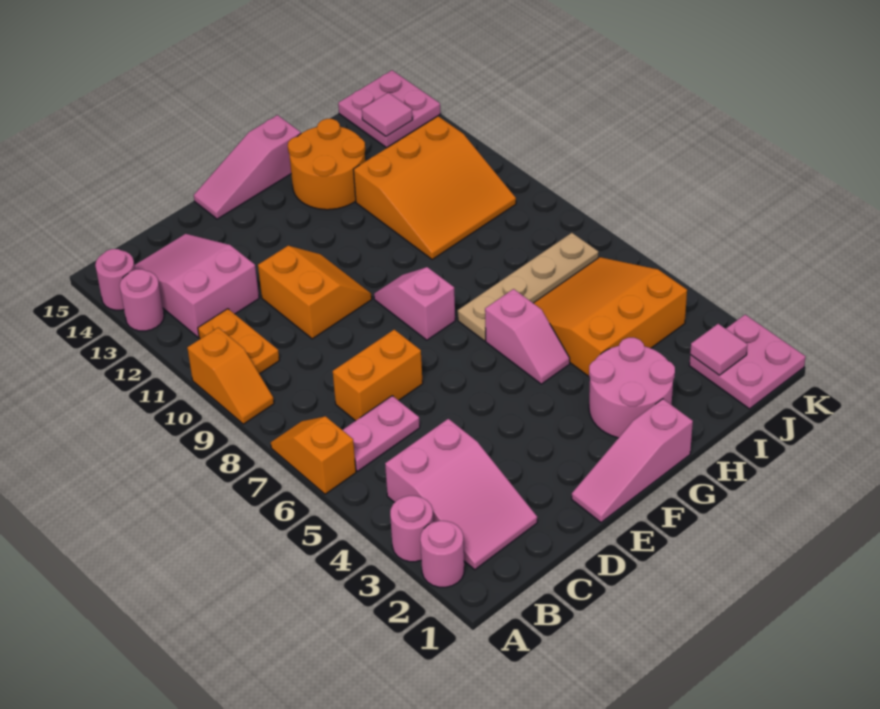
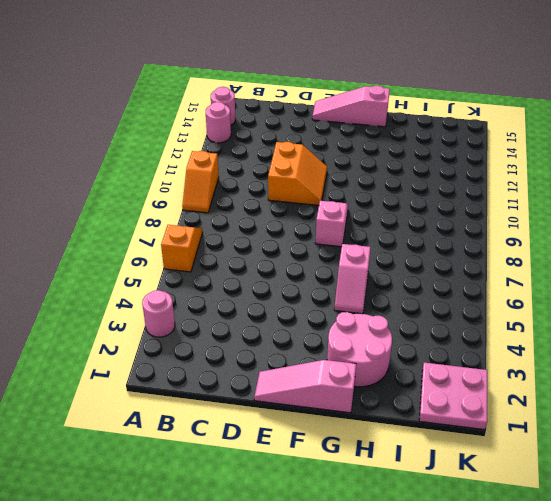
none -> pink round brick A2 level 1
none -> pink slope B2:C4 level 1 top 4
none -> pink plate B6:C6 level 1

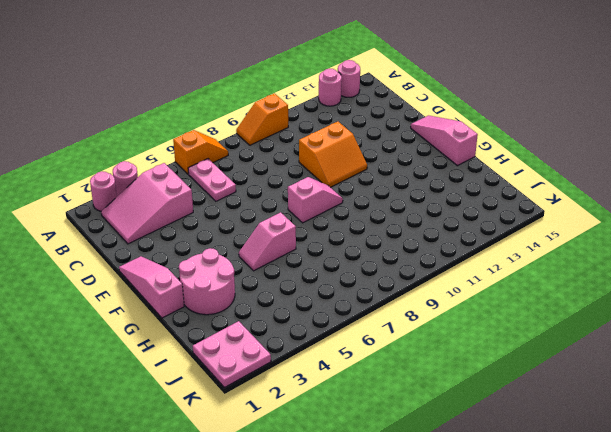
none -> orange plate B10:B11 level 1
none -> pink slope B12:C14 level 1 top 12
none -> orange brick C7:D7 level 1

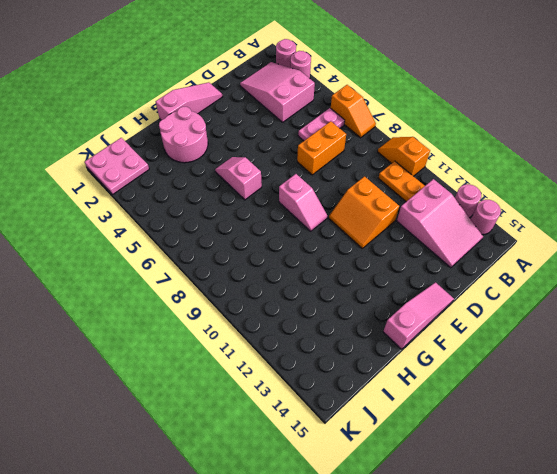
none -> tan plate G7:J7 level 1
none -> orange round brick G13:H14 level 1
none -> orange slope H4:J6 level 1 top 4

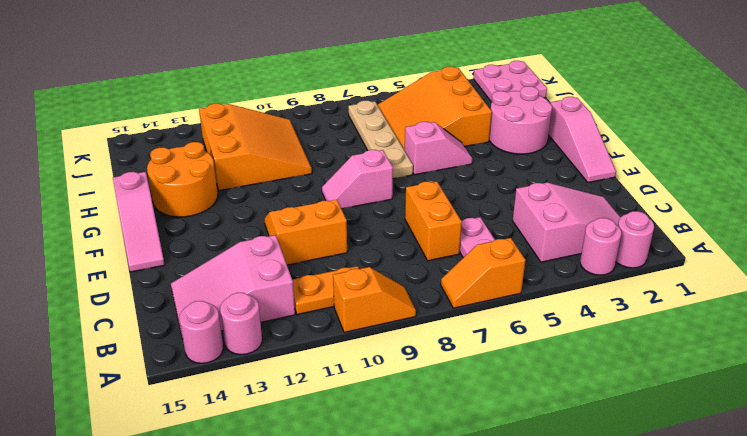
none -> pink plate J14:K15 level 1
none -> pink tile J2 level 2
none -> pink tile J14 level 2

